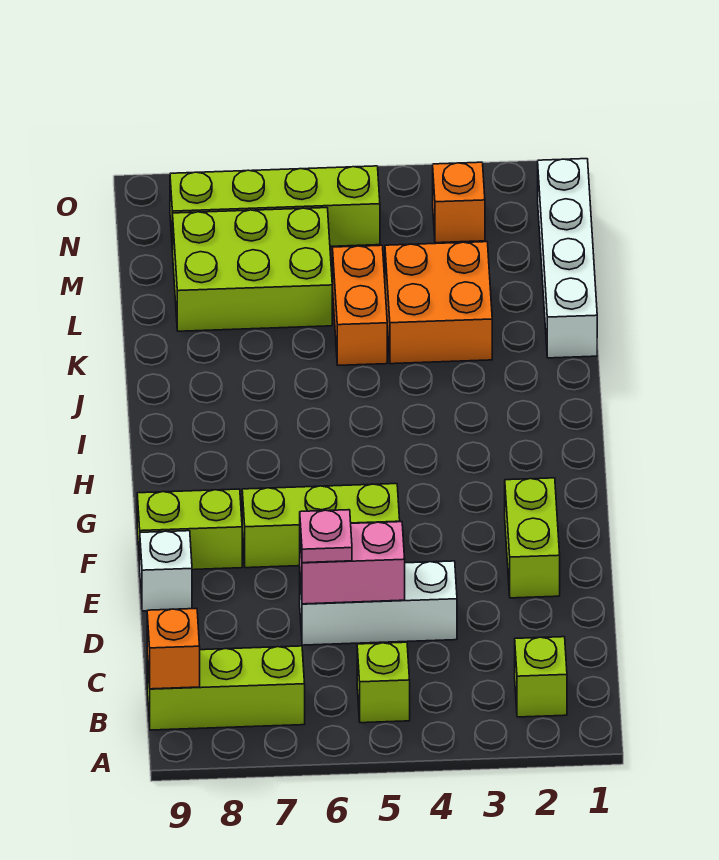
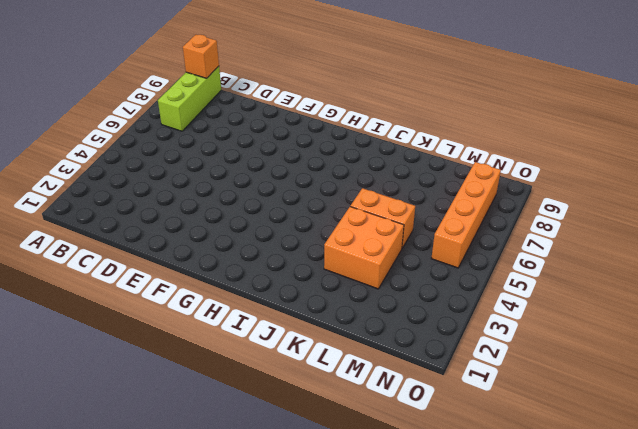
orange brick N5:N8 level 1 -> lime brick N5:N8 level 1
none -> lime brick B2 level 1
none -> lime brick B5 level 1
none -> white brick D4:D6 level 1

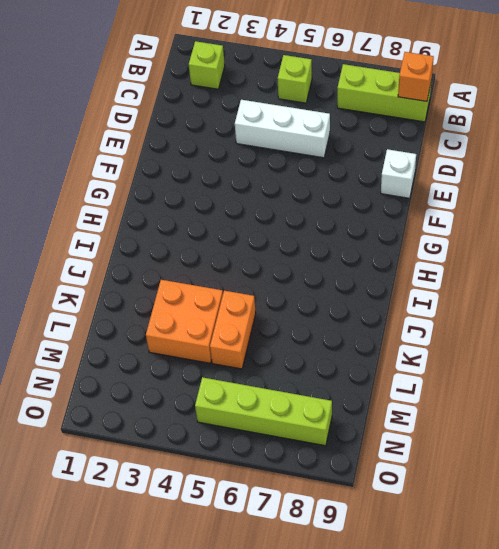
none -> lime brick E2:F2 level 1
none -> lime brick F5:F7 level 1
none -> lime brick F8:F9 level 1

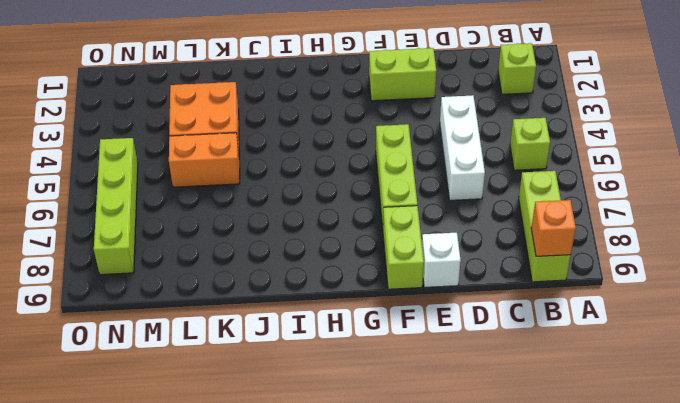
none -> white brick K1:N1 level 1
none -> lime brick L6:M8 level 1
none -> orange brick N3 level 1

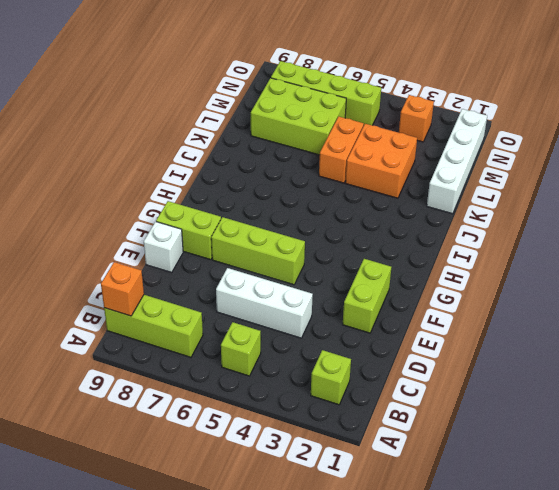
none -> pink brick D5:D6 level 2
none -> pink plate D6 level 3

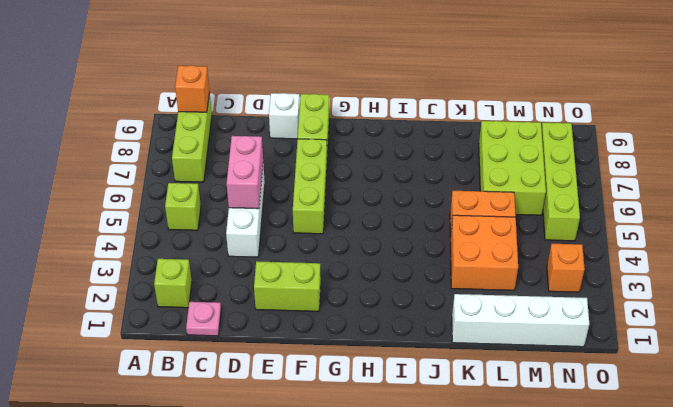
pink plate C1 level 1 -> pink plate D6 level 3

